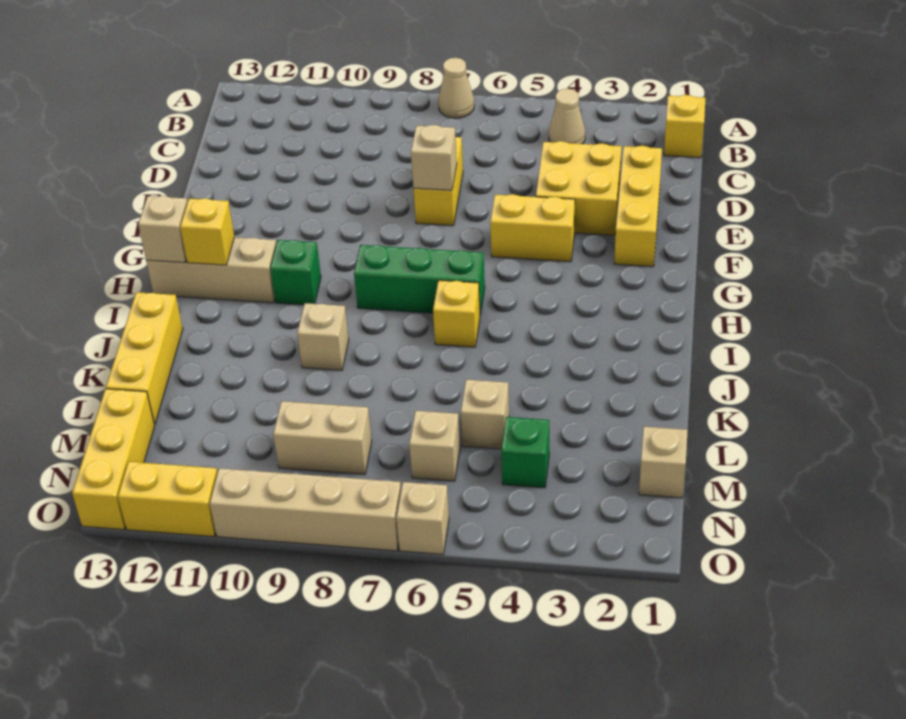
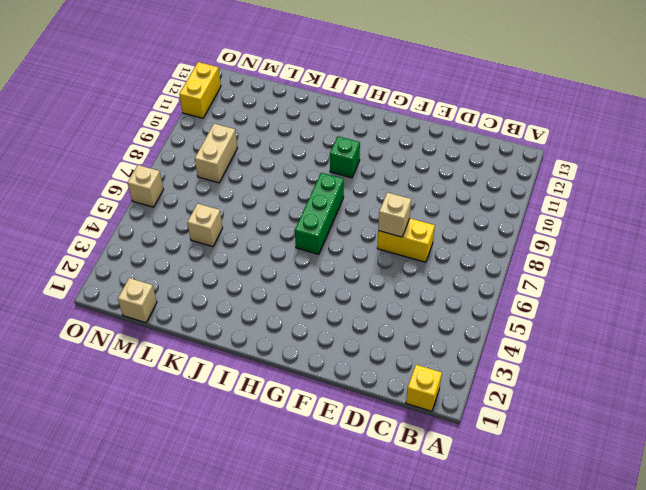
none -> tan cone A7 level 1
none -> tan cone B4 level 1
none -> yellow brick D2:F2 level 1

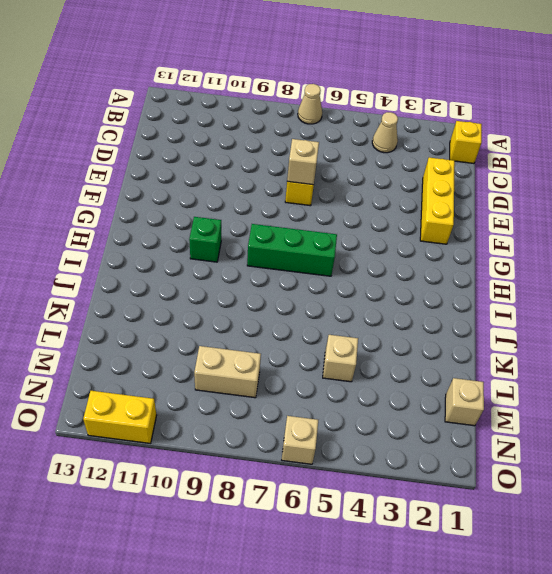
none -> yellow brick D3:E4 level 1
none -> yellow brick F4:F5 level 1
none -> tan brick H11:H13 level 1

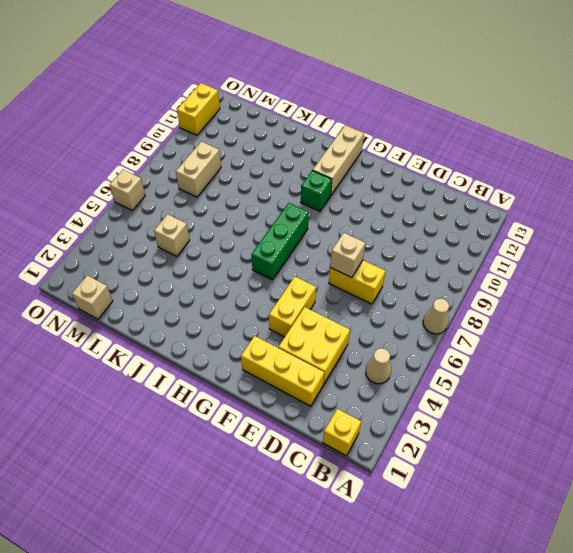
none -> yellow brick I6 level 1
none -> tan brick J9 level 1
none -> yellow brick J13:L13 level 1

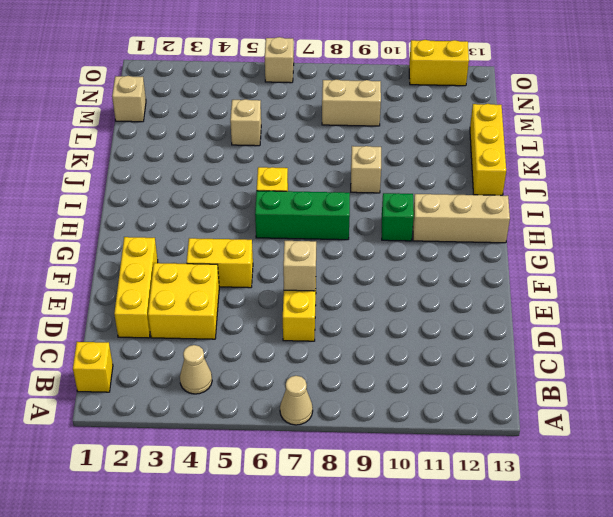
none -> green brick M4 level 1
none -> tan brick M6 level 1
none -> yellow brick M13:O13 level 1

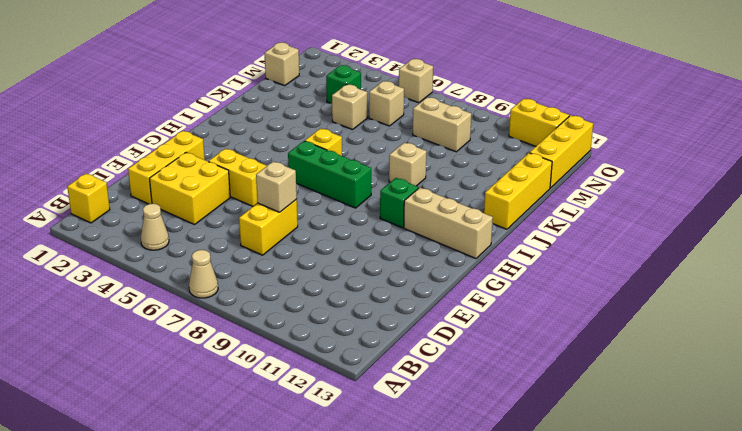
none -> tan brick O7:O10 level 1
none -> yellow brick H12 level 2
none -> tan brick H13 level 2

